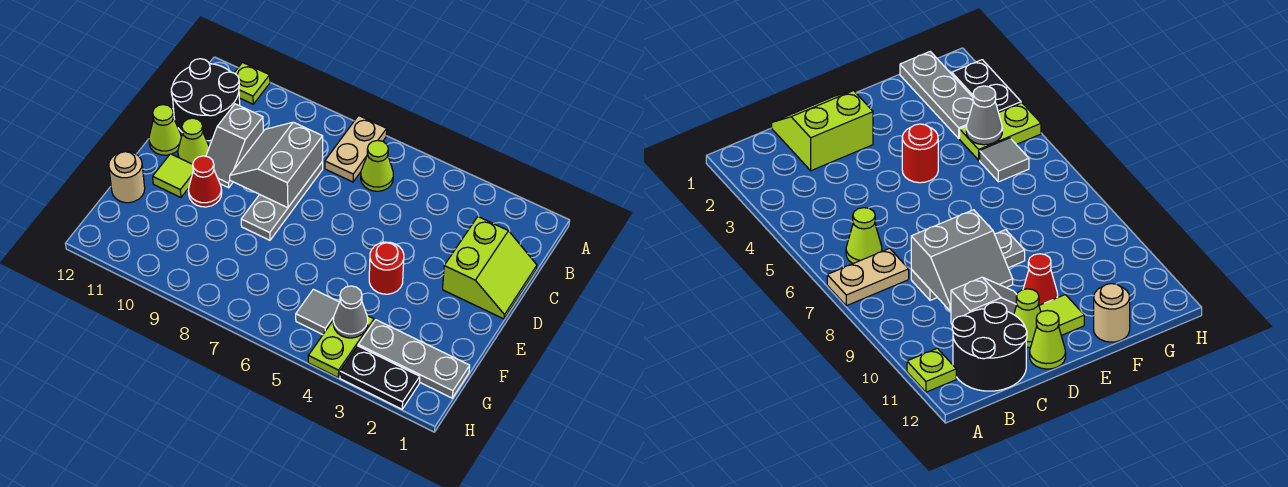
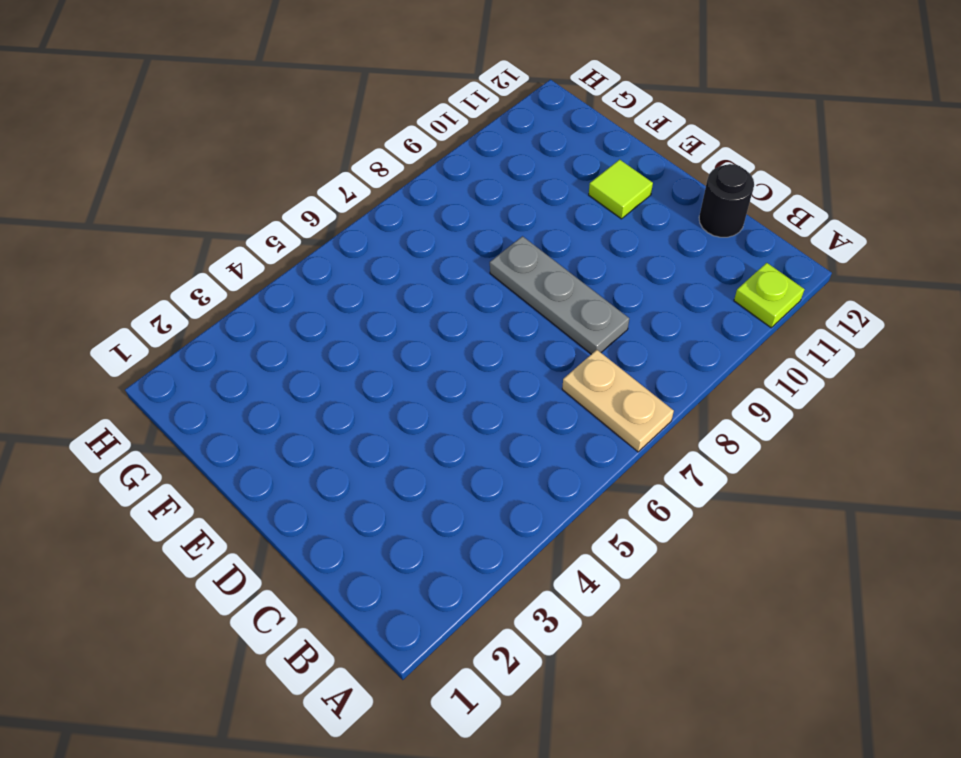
black round brick C12 level 1 -> black round brick B11:C12 level 1
none -> lime cone B6 level 1
none -> lime slope C1:D2 level 1 top 2
none -> grey slope C10:D10 level 1 top C

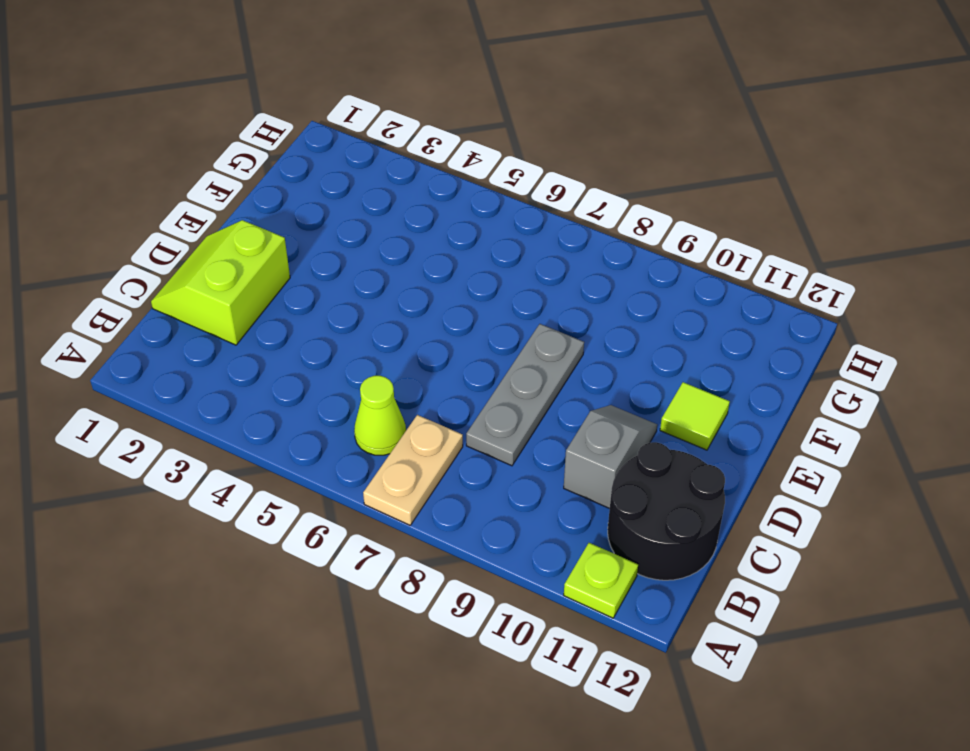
none -> lime cone D11 level 1
none -> lime cone D12 level 1
none -> red round brick E4 level 1

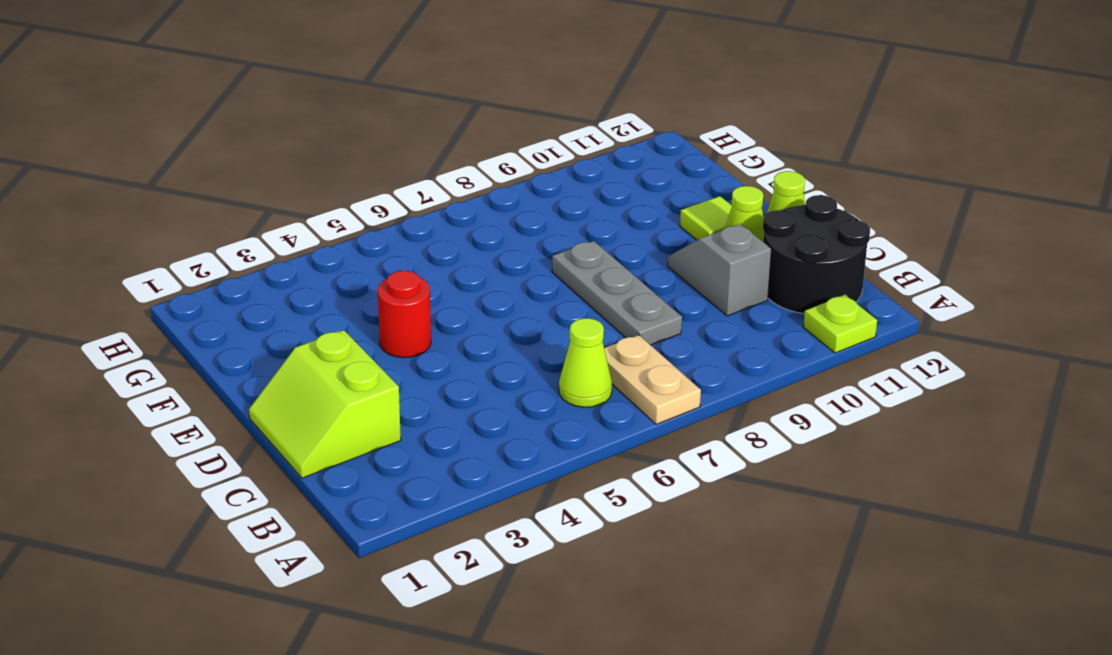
none -> red cone E10 level 1
none -> tan round brick F12 level 1
none -> grey plate G1:G3 level 1

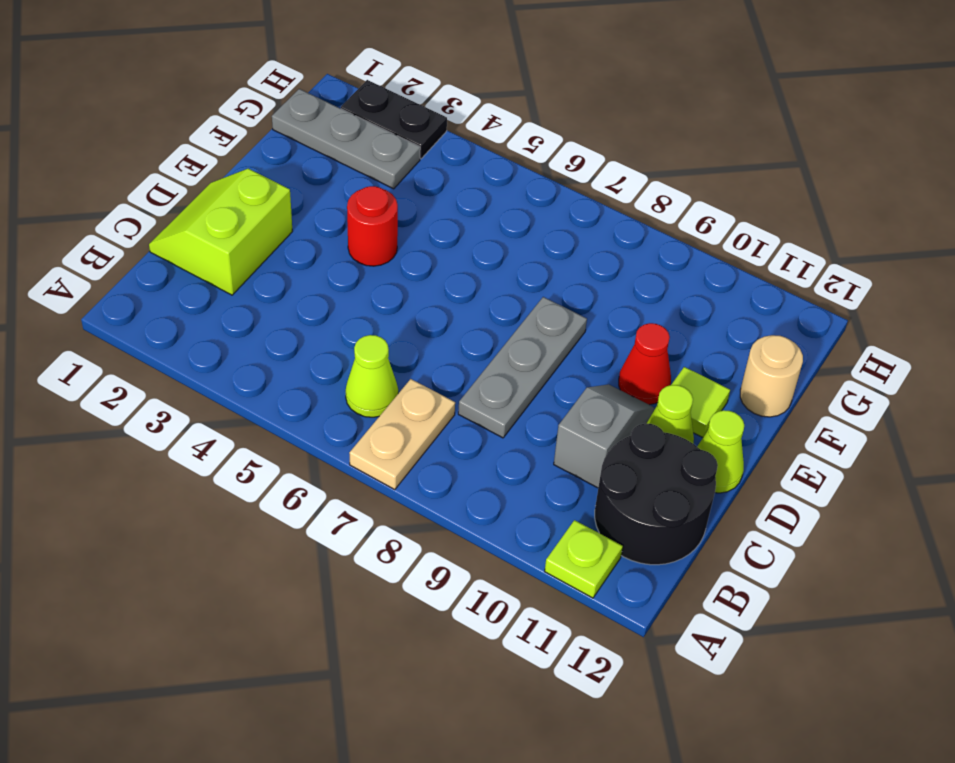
none -> lime plate G4:H4 level 1
none -> grey tile G5 level 1
none -> grey slope C8:D9 level 2 top 8

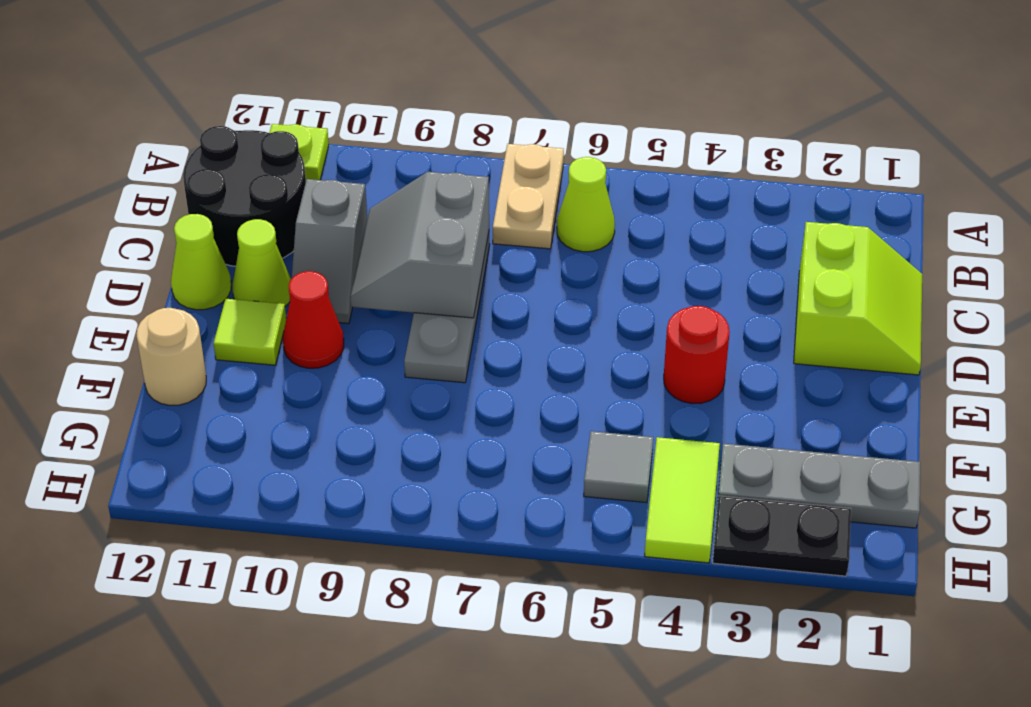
lime tile G4:H4 level 1 -> lime plate G4:H4 level 1
none -> grey cone G4 level 2

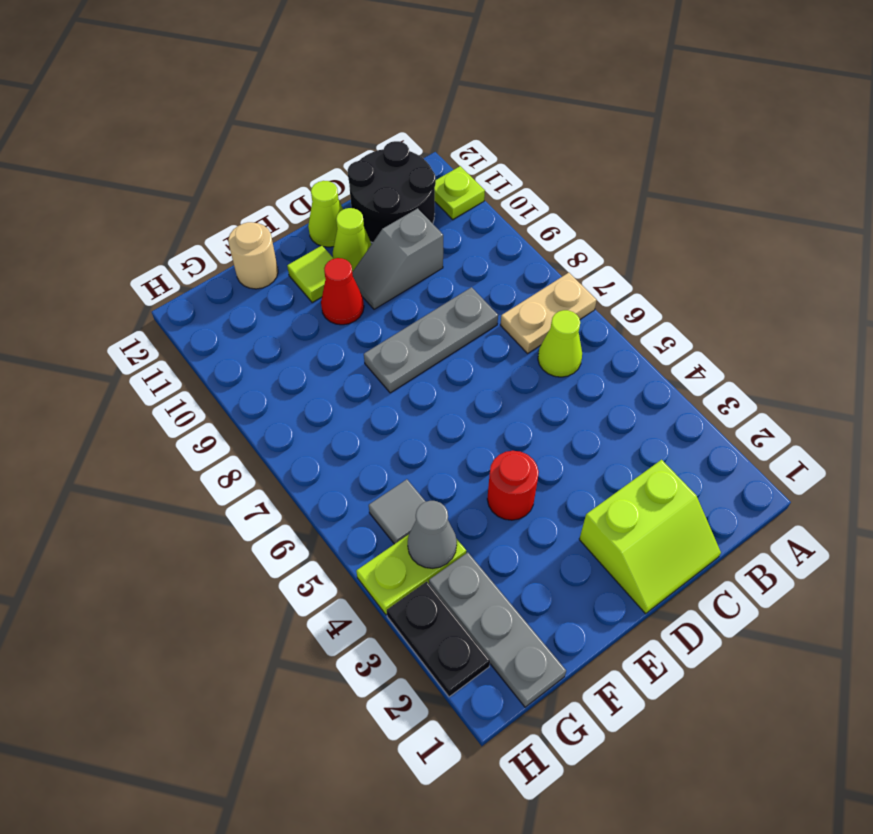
none -> grey slope C8:D9 level 2 top 8

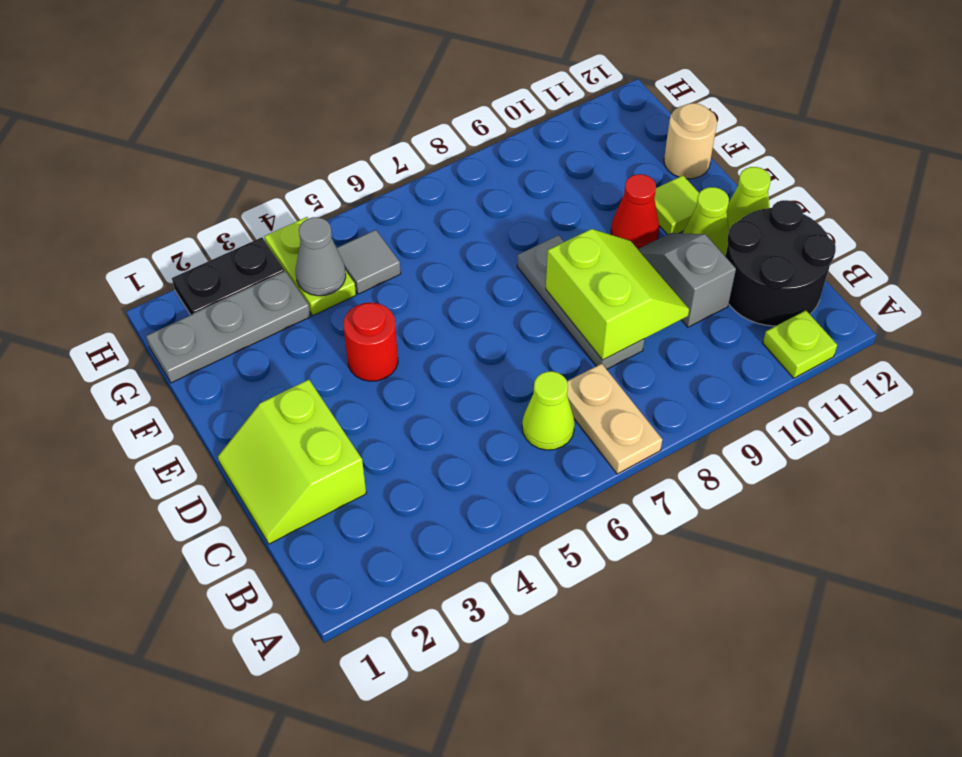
lime slope C8:D9 level 2 top 8 -> grey slope C8:D9 level 2 top 8

